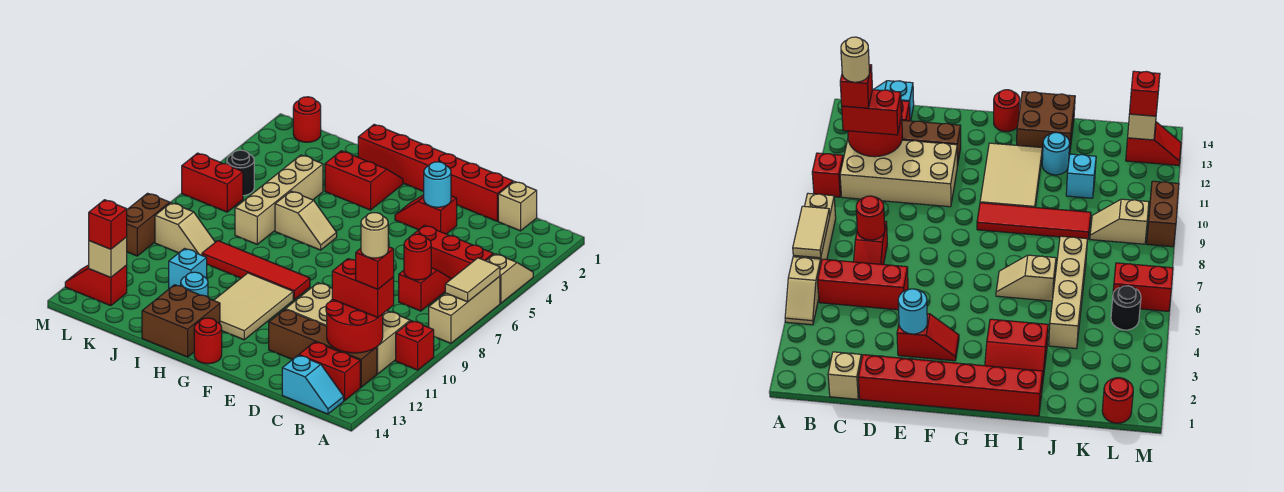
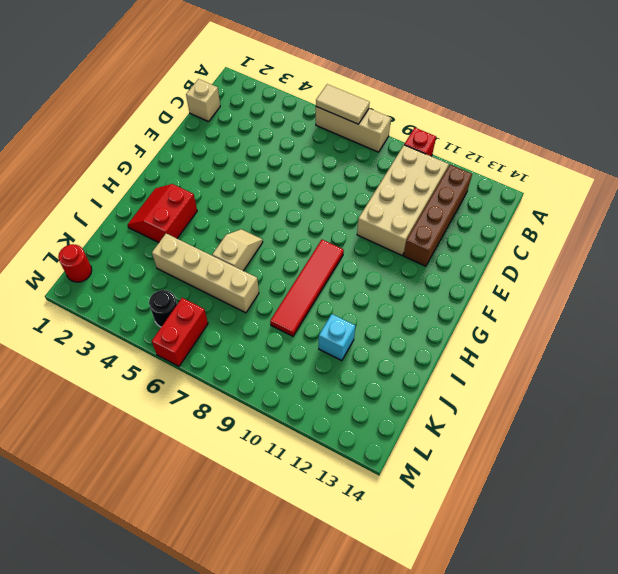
none -> tan slope A4:A5 level 1 top 5
none -> red brick B5:D5 level 1
none -> red brick B13:C13 level 1
none -> cyan slope B14:C14 level 1 top C

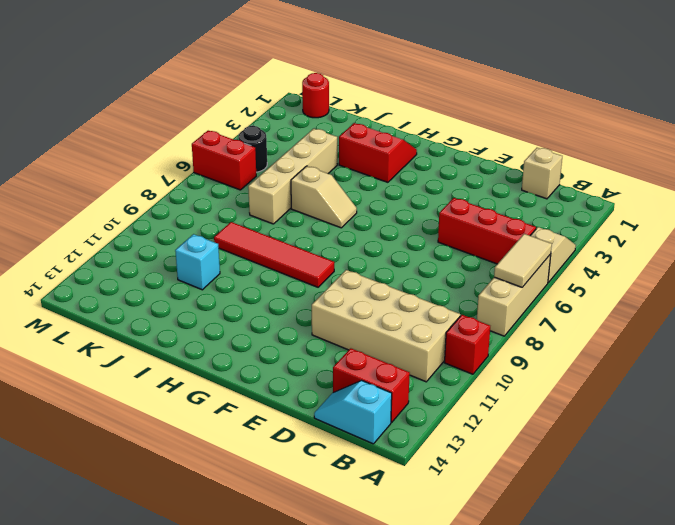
cyan slope B14:C14 level 1 top B -> cyan slope B14:C14 level 1 top C
none -> brown brick B12:E12 level 1
none -> red slope C6:C7 level 1 top 7
none -> red brick D1:I1 level 1
none -> red slope E3:F3 level 1 top E

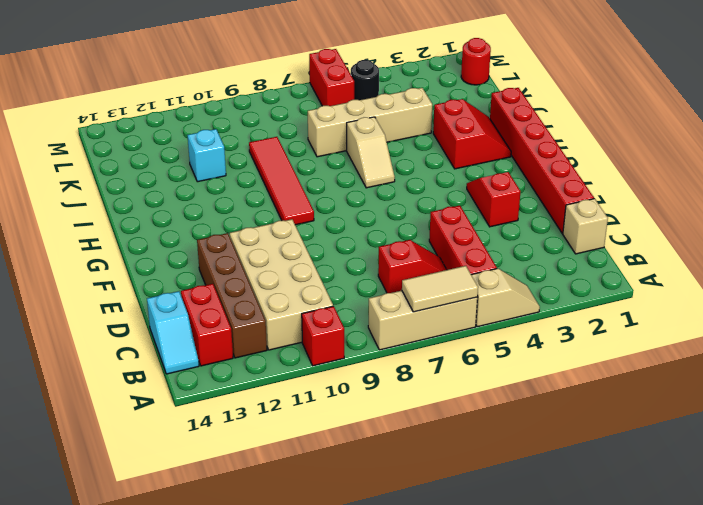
none -> tan tile G10:H12 level 1
none -> red round brick G14 level 1
none -> brown brick H13:I14 level 1
none -> cyan round brick I12 level 1

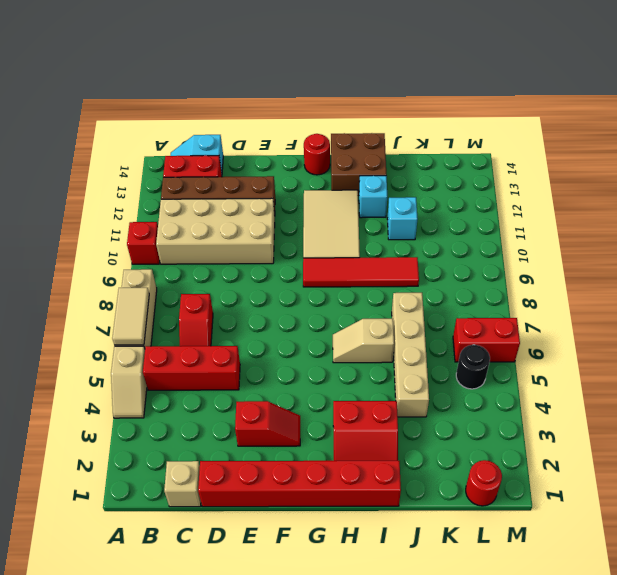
cyan brick I12 level 1 -> cyan round brick I12 level 1
none -> tan slope K9:L9 level 1 top L
none -> red slope L13:M13 level 1 top L
none -> brown brick M9:M10 level 1
none -> red round brick B11:C12 level 2

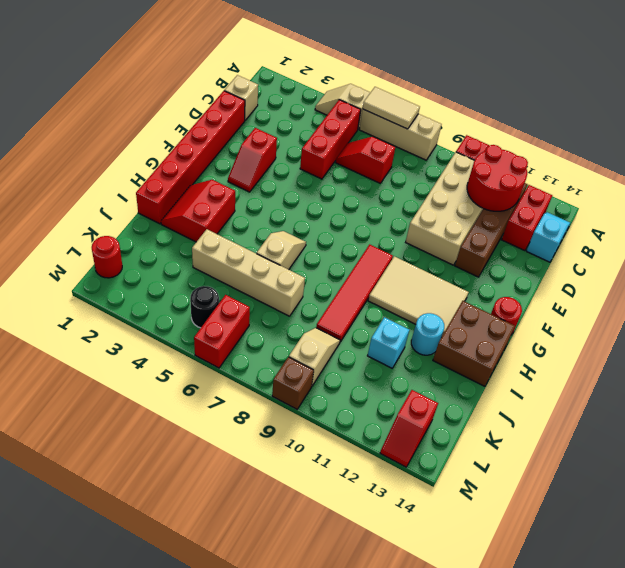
brown brick M9 level 1 -> brown brick M9:M10 level 1
none -> red round brick C7 level 2
none -> cyan round brick E3 level 2
none -> tan brick L13 level 2
none -> red brick B11:C11 level 3

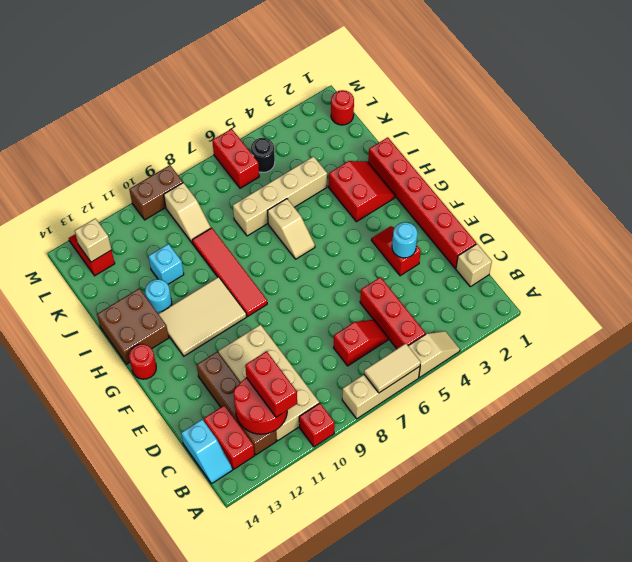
none -> red round brick C7 level 2
none -> red brick L13 level 3
none -> red brick B11 level 4
none -> tan round brick B11 level 5

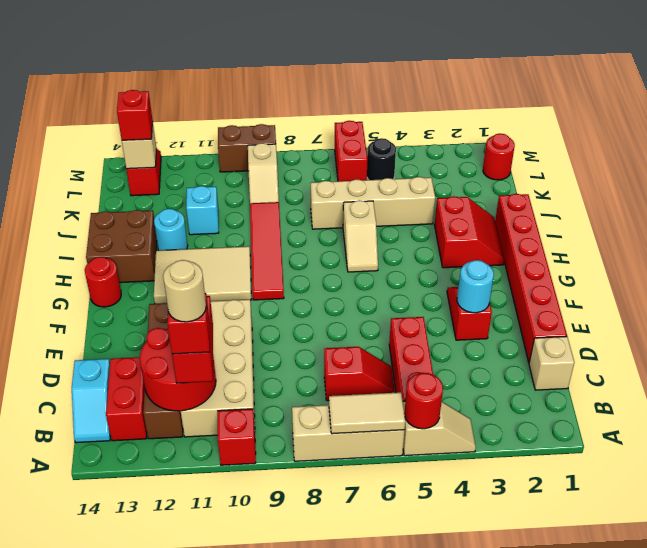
red round brick A5 level 2 -> red round brick C7 level 2

